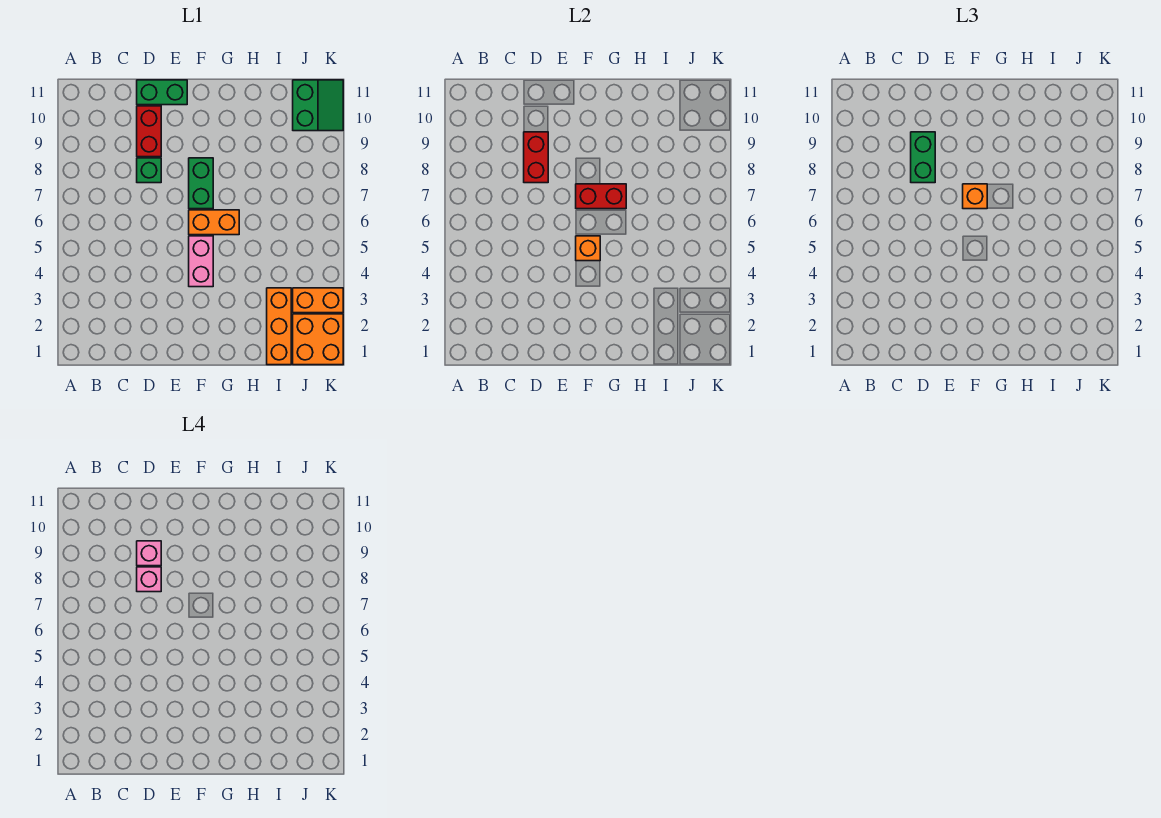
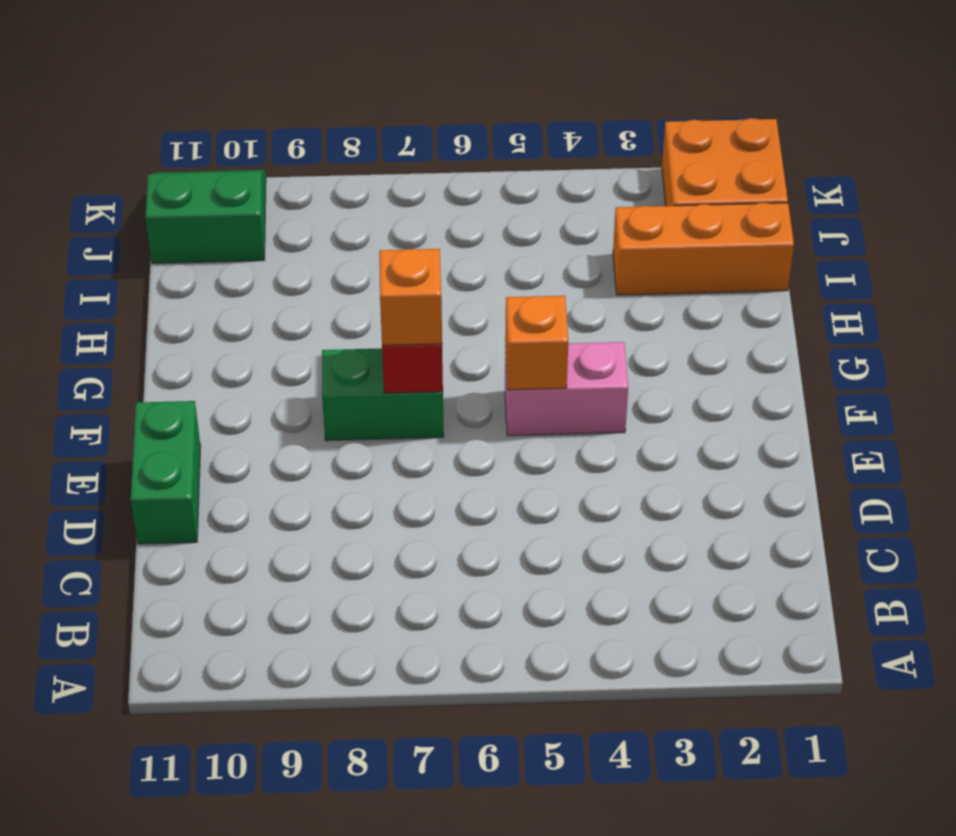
none -> green brick D8 level 1
none -> red brick D9:D10 level 1
none -> orange brick F6:G6 level 1

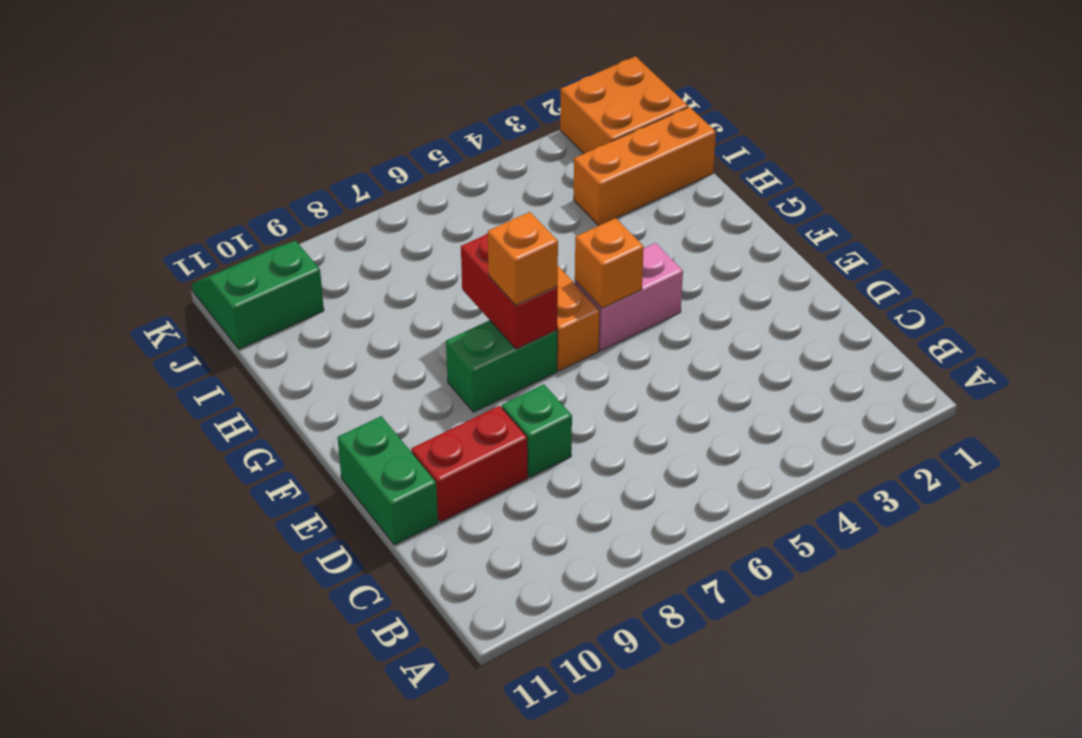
none -> orange brick J3:K3 level 1
none -> red brick D8:D9 level 2
none -> green brick D8:D9 level 3

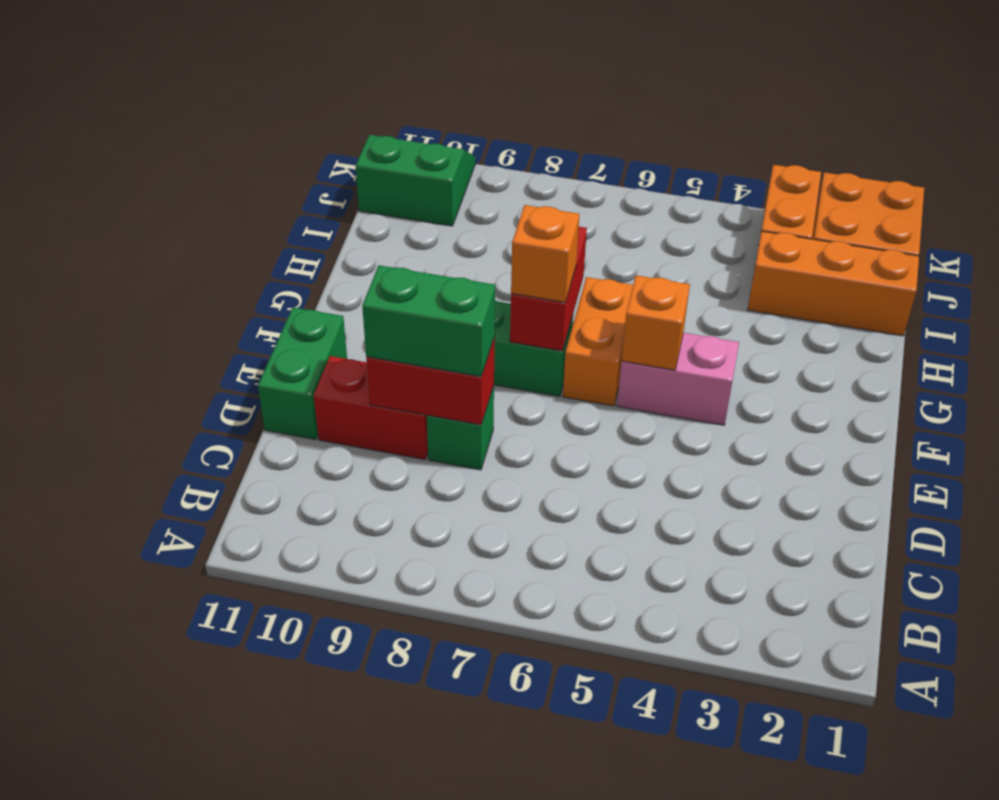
none -> pink brick D8 level 4
none -> pink brick D9 level 4

